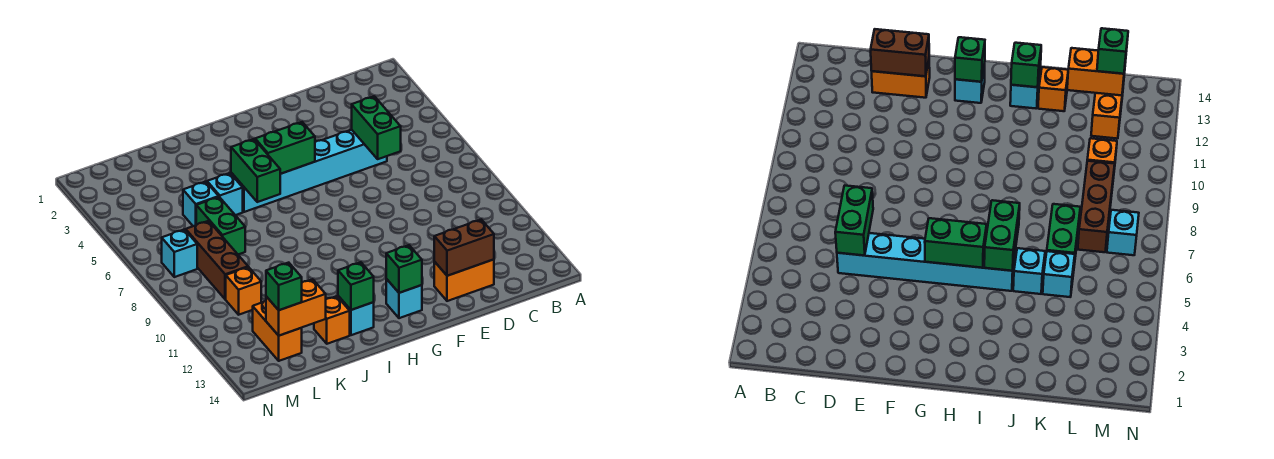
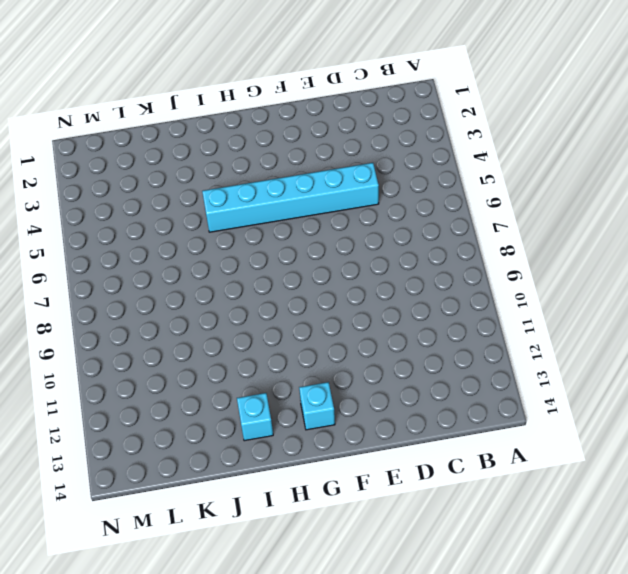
none -> orange brick D13:E13 level 1
none -> cyan brick J5 level 1
none -> orange brick J13 level 1

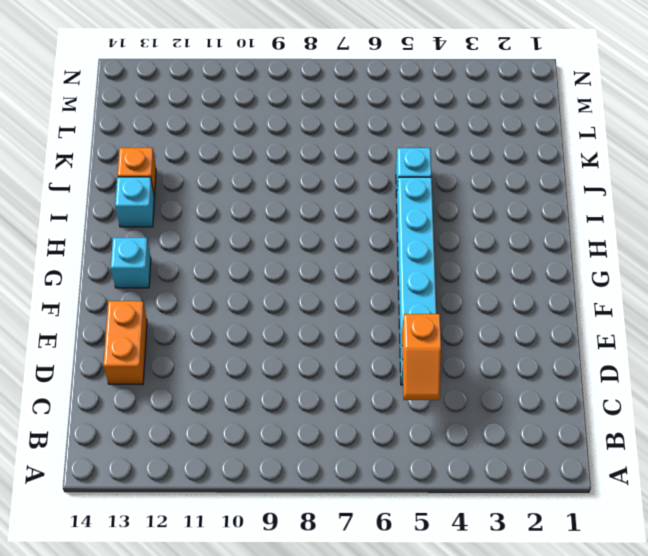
orange slope C5:D5 level 2 top D -> green brick D5:D6 level 2
none -> cyan brick K5 level 1
none -> green brick K6:K7 level 1
none -> brown brick L7:L9 level 1

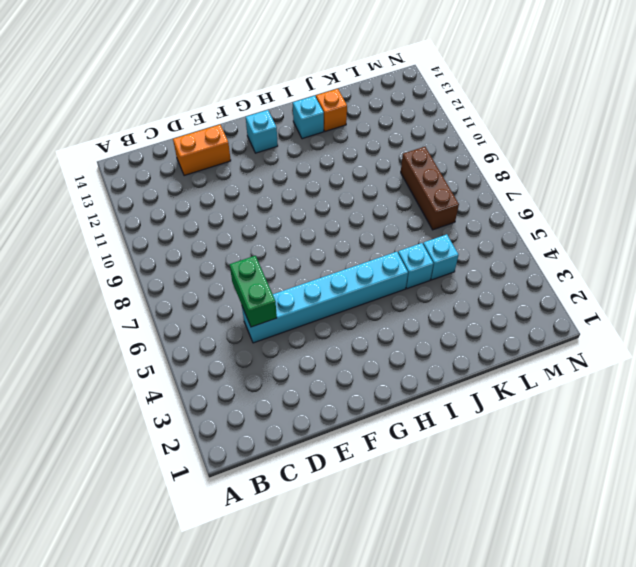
none -> green brick K6:K7 level 1
none -> orange brick L10 level 1
none -> orange brick L12:L13 level 1

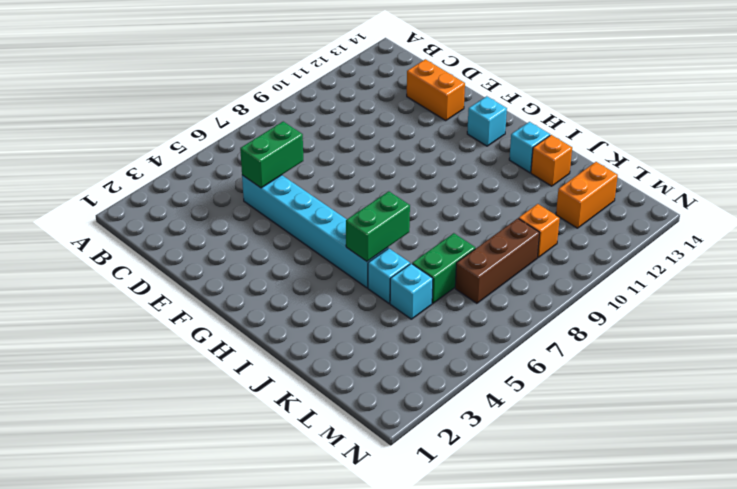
none -> cyan brick M7 level 1
none -> brown brick D13:E13 level 2
none -> green brick G5:H5 level 2

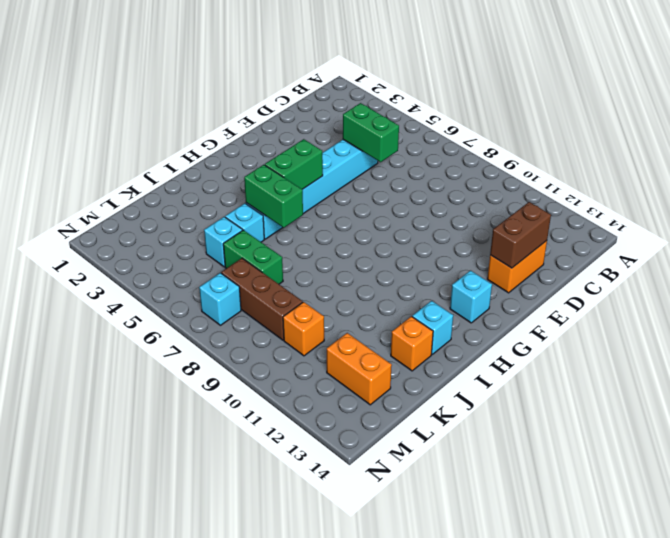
none -> green brick G13 level 2
none -> green brick I13 level 2
none -> orange brick K13:L13 level 2

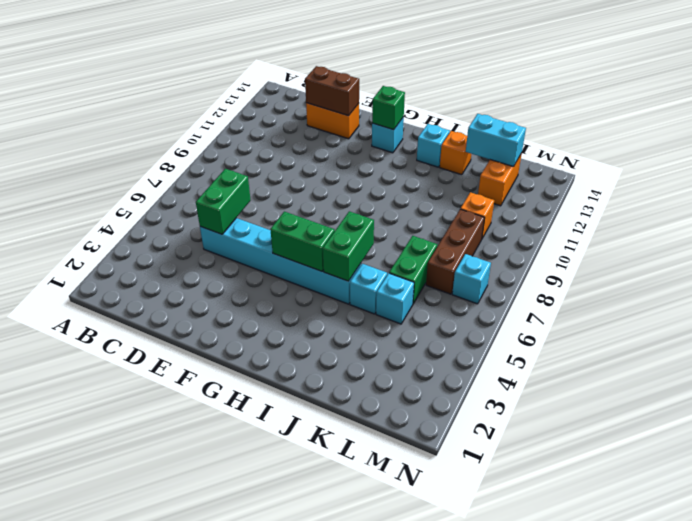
cyan brick K13:L13 level 2 -> orange brick K13:L13 level 2
none -> green brick I13 level 2
none -> green brick L13 level 3

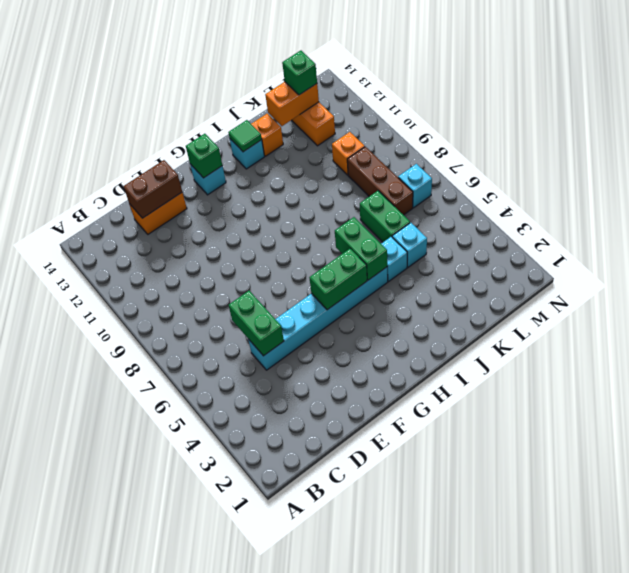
green tile I13 level 2 -> green brick I13 level 2

